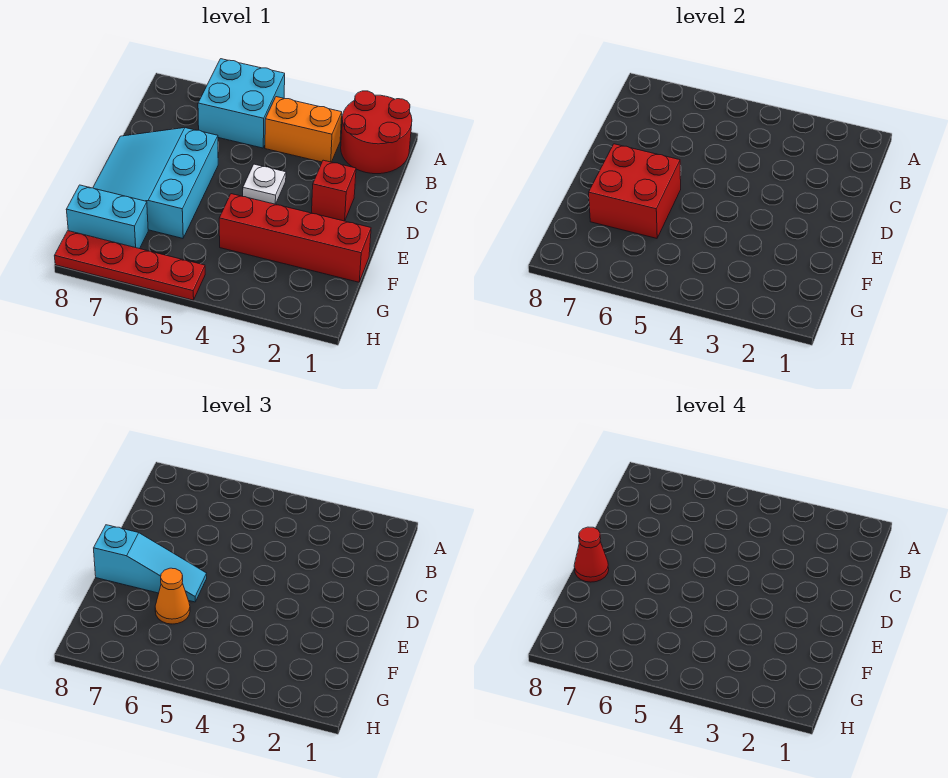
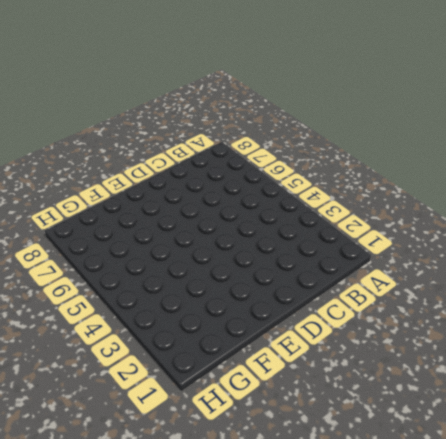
none -> red round brick A1:B2 level 1
none -> cyan brick A5:B6 level 1
none -> orange brick B3:B4 level 1

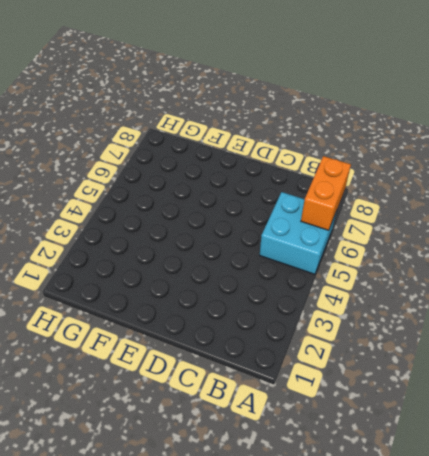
orange brick A6:A7 level 2 -> orange brick B3:B4 level 1
none -> red round brick A1:B2 level 1
none -> red brick D2 level 1
none -> white plate D4 level 1

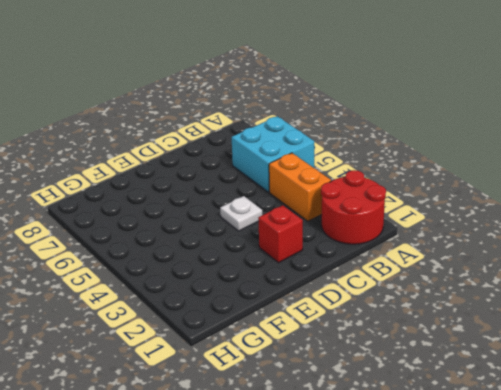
none -> cyan slope D6:F8 level 1 top 6
none -> red brick F1:F4 level 1
none -> cyan brick G7:G8 level 1

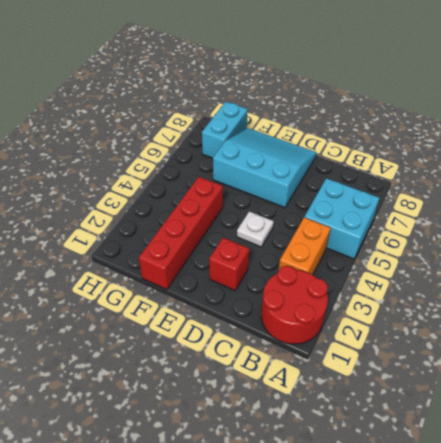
none -> red plate H5:H8 level 1
none -> red brick E6:F7 level 2
none -> cyan slope E6:E8 level 3 top 8

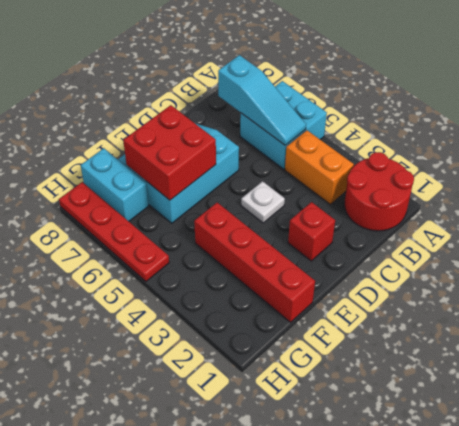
cyan slope B5:B7 level 2 top 7 -> cyan slope E6:E8 level 3 top 8
none -> orange cone F6 level 3
none -> red cone E8 level 4

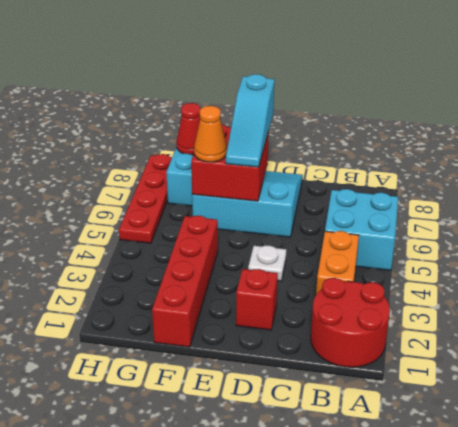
red cone G8 level 2 -> red cone E8 level 4

